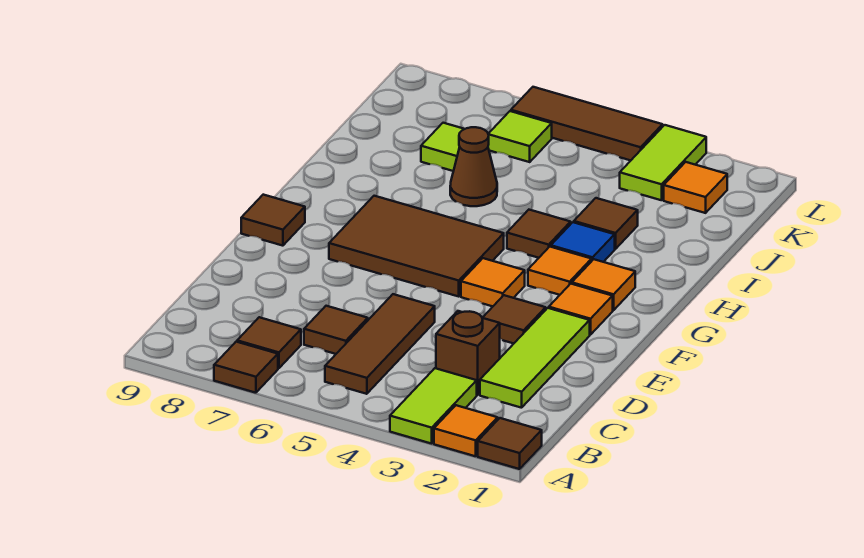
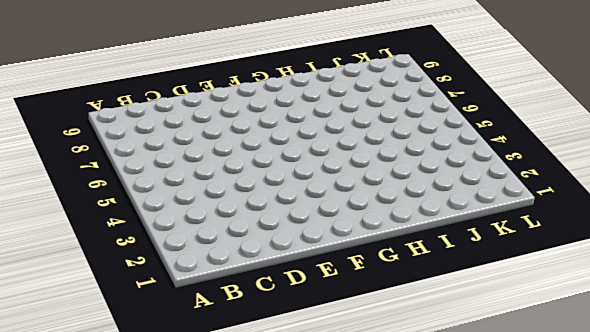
none -> brown tile A1 level 1
none -> orange tile A2 level 1
none -> lime tile A3:B3 level 1

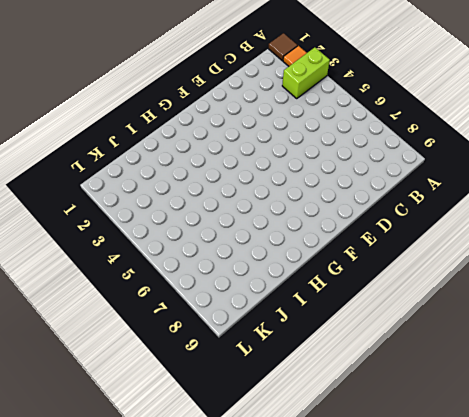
lime brick A3:B3 level 1 -> lime tile A3:B3 level 1
none -> brown tile A7 level 1
none -> brown tile B5:D5 level 1
none -> brown tile B7 level 1

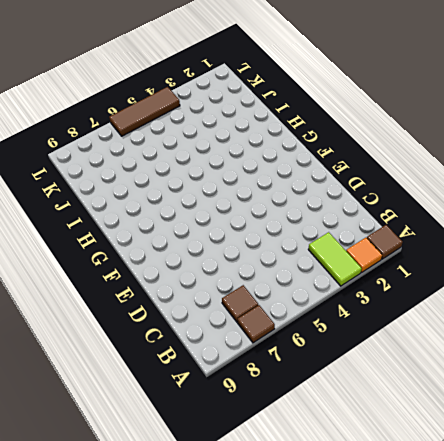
none -> brown tile B5:D5 level 1
none -> lime tile C2:E2 level 1
none -> brown brick C3 level 1

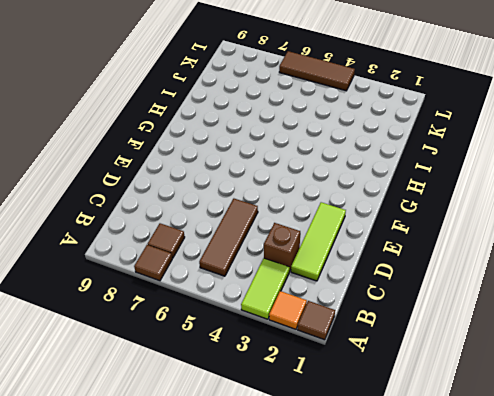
none -> brown tile C6 level 1
none -> brown tile E3 level 1
none -> orange tile F2 level 1

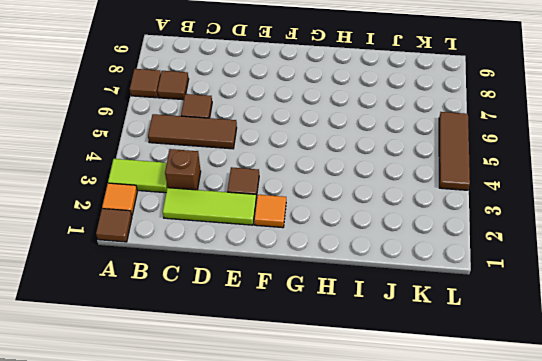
none -> orange tile F4 level 1
none -> brown tile F5:G7 level 1
none -> brown tile F9 level 1

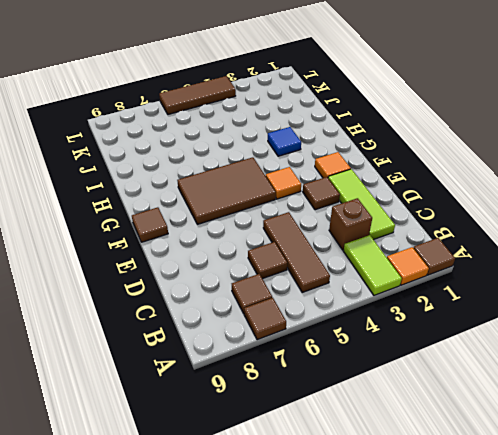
none -> orange tile G2 level 1
none -> orange tile G3 level 1
none -> brown tile H4 level 1

